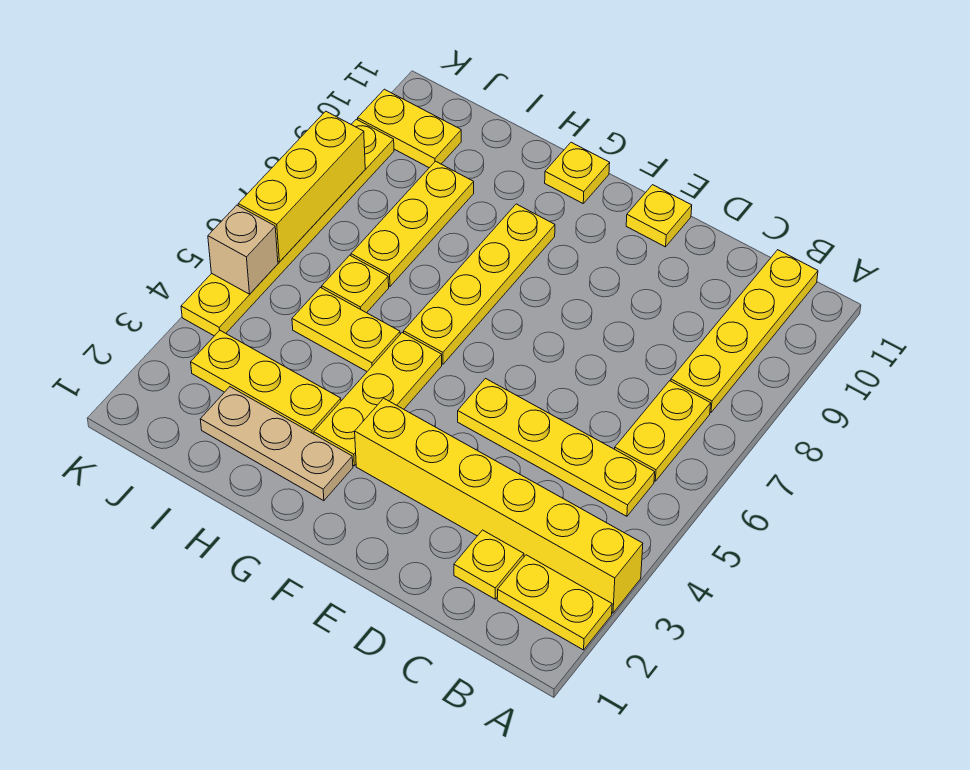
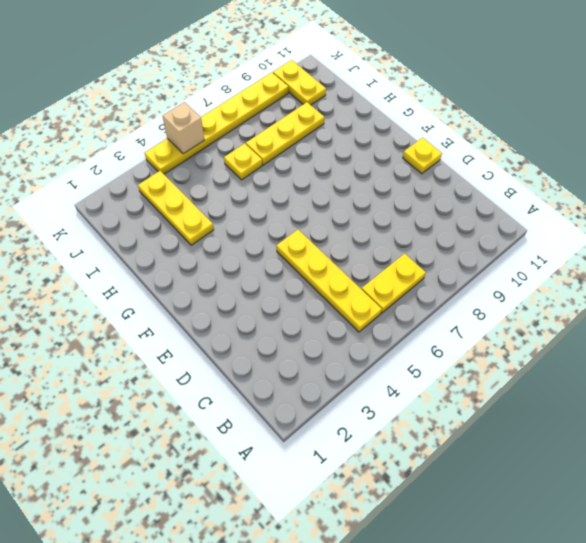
none -> yellow plate A2:B2 level 1
none -> yellow brick A3:F3 level 1
none -> yellow plate B8:B11 level 1

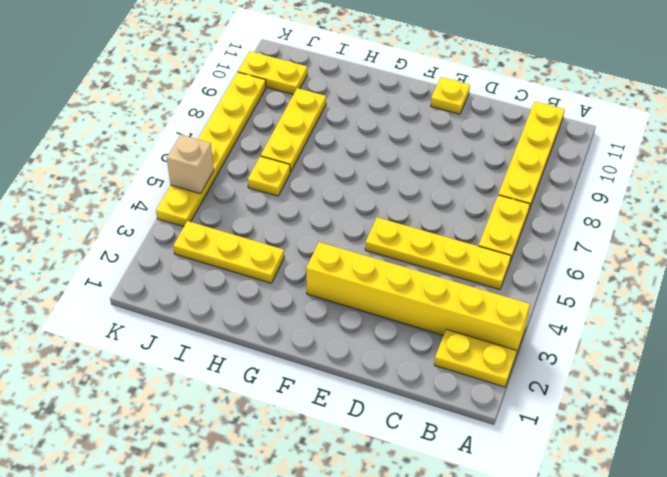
none -> yellow plate C2 level 1
none -> tan plate G2:I2 level 1
none -> yellow plate G3:G5 level 1

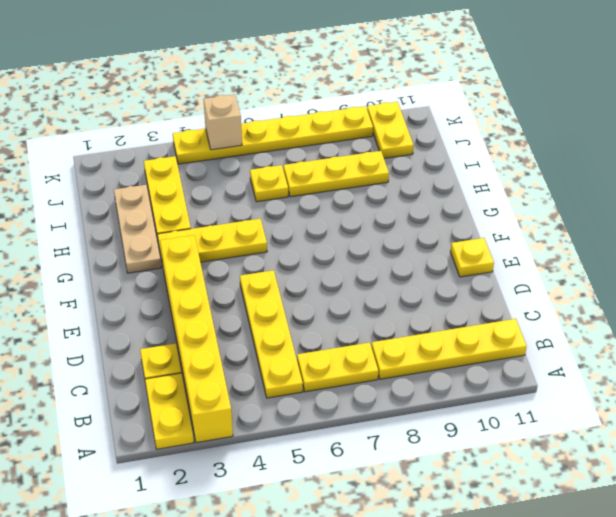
none -> yellow plate G6:G9 level 1
none -> yellow plate G11 level 1
none -> yellow plate H5:I5 level 1

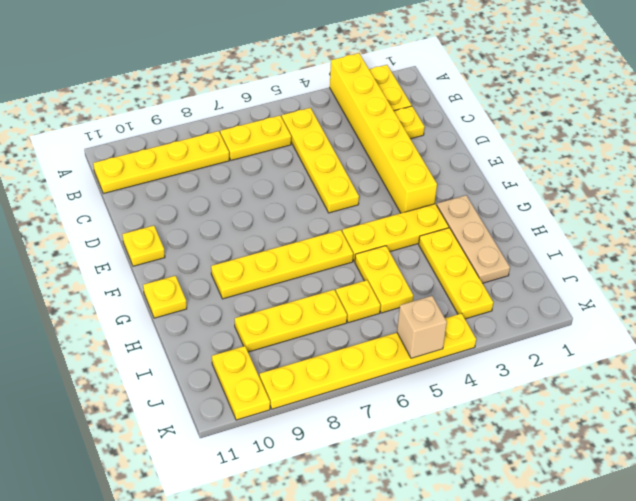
none -> yellow brick K6:K8 level 2

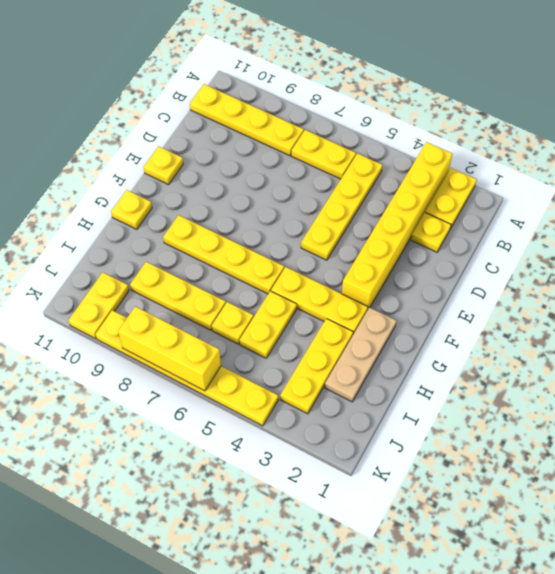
none -> tan brick K5 level 2

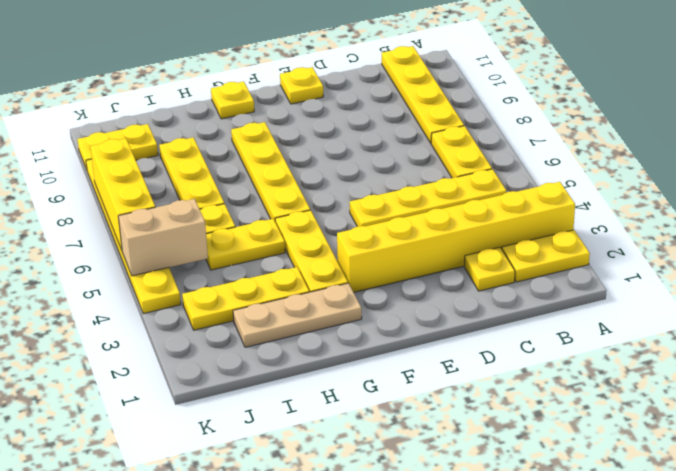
tan brick J5:K5 level 2 -> tan brick K5 level 2

